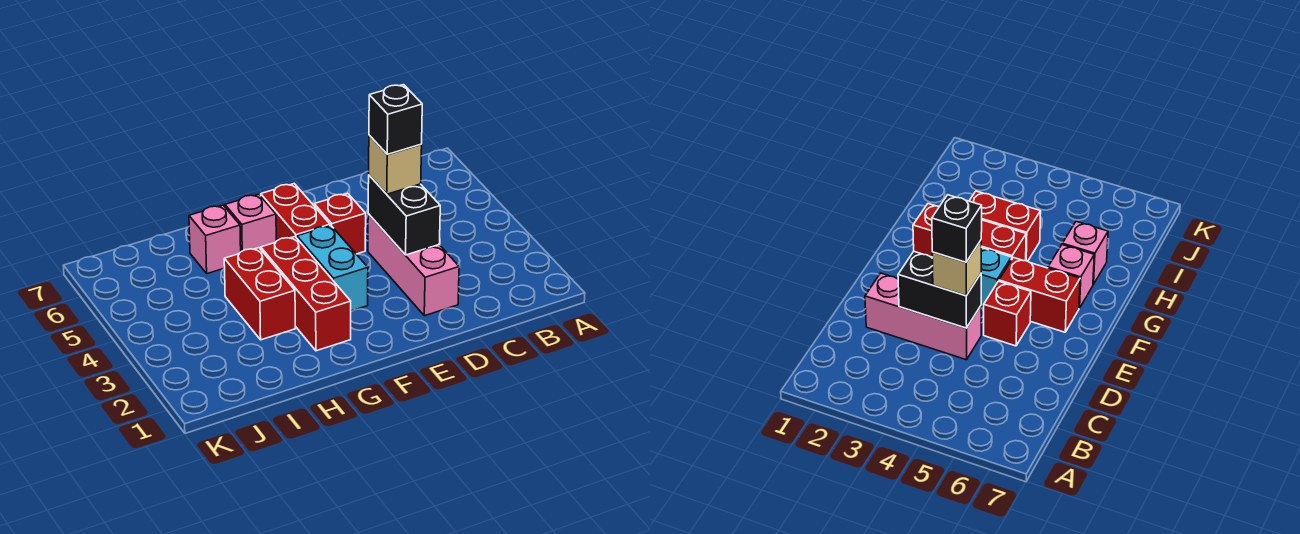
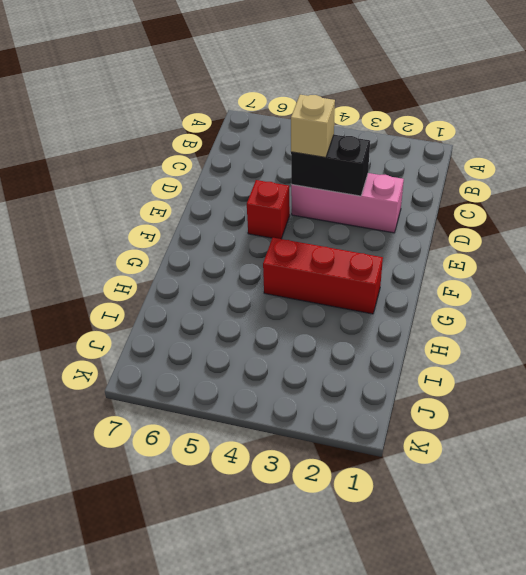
none -> cyan brick F3:F4 level 1
none -> red brick F5:F6 level 1

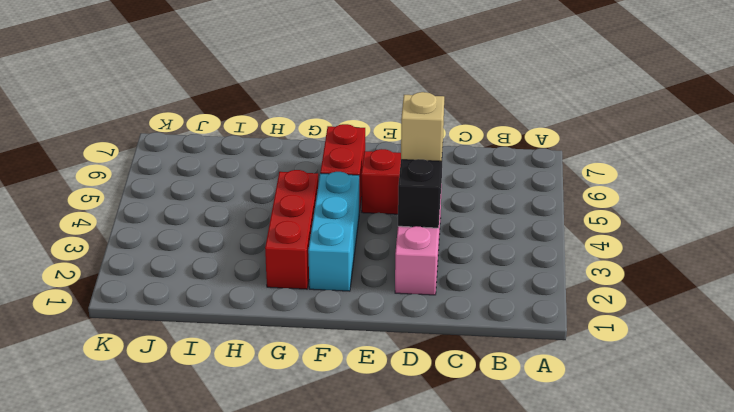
cyan brick F2:F4 level 1 -> cyan brick F3:F4 level 1
none -> pink brick G6 level 1
none -> red brick H3:H4 level 1

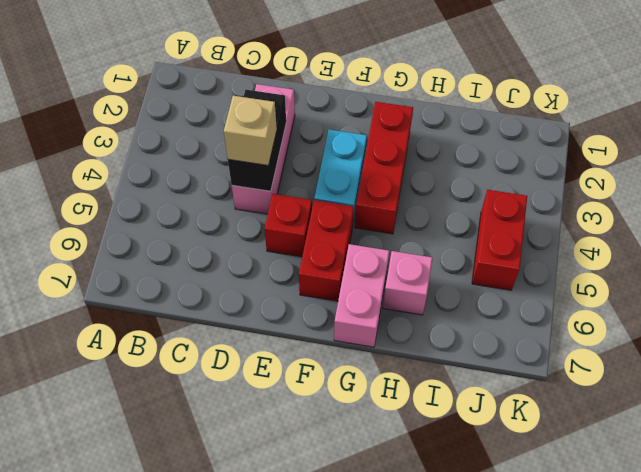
pink brick G6:G7 level 1 -> pink brick G6 level 1
red brick J4:J5 level 1 -> red brick H3:H4 level 1
none -> black brick D4 level 4

